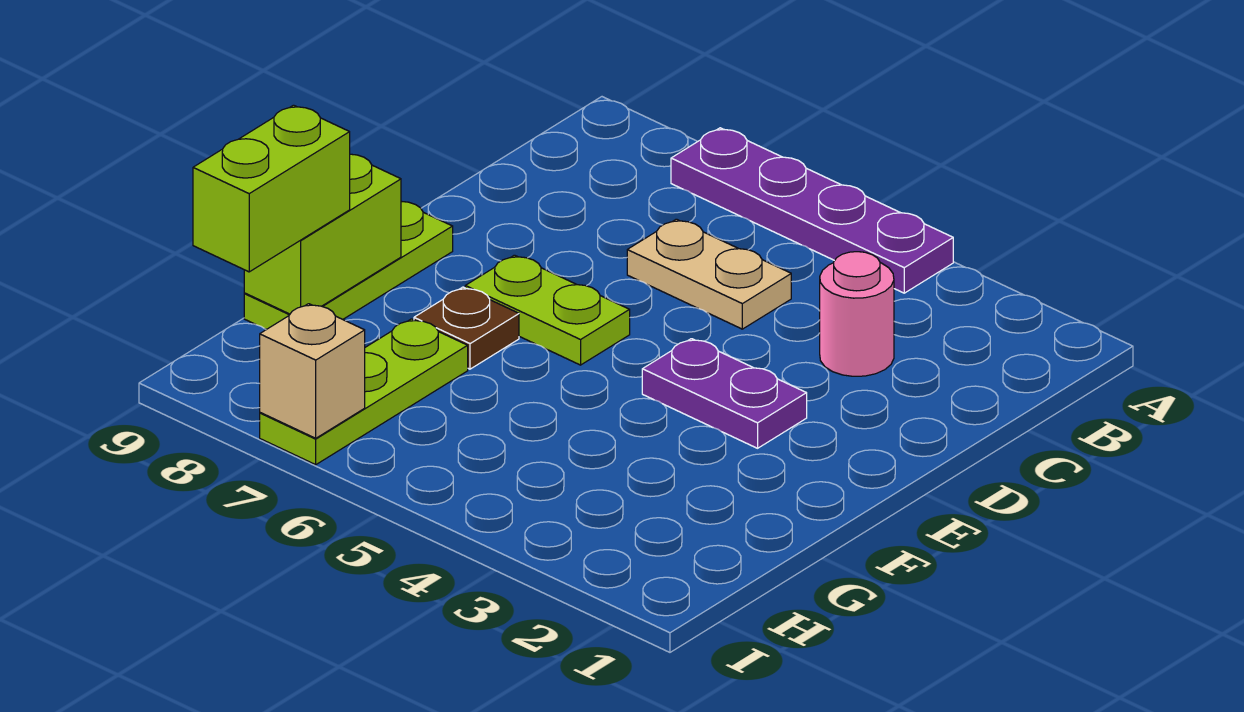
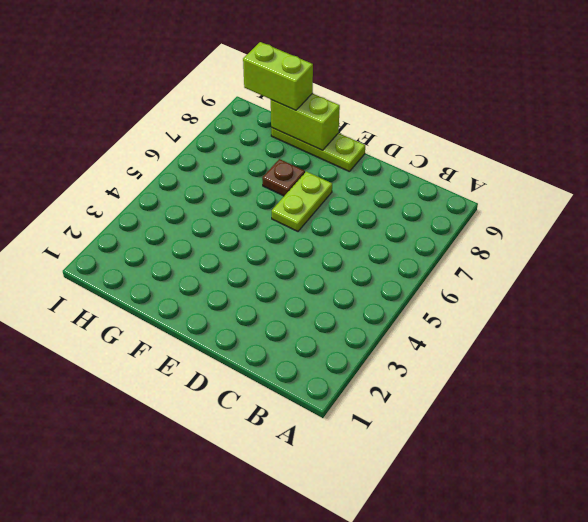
none -> purple plate A4:A7 level 1
none -> pink round brick C3 level 1

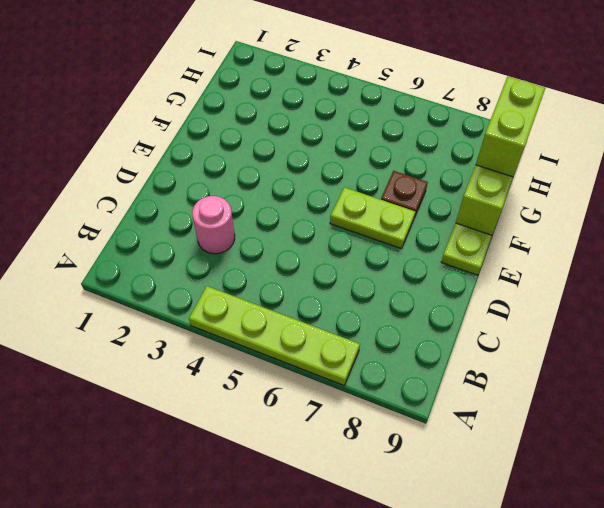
lime plate A4:A7 level 1 -> purple plate A4:A7 level 1
none -> tan plate C5:C6 level 1
none -> purple plate E3:E4 level 1

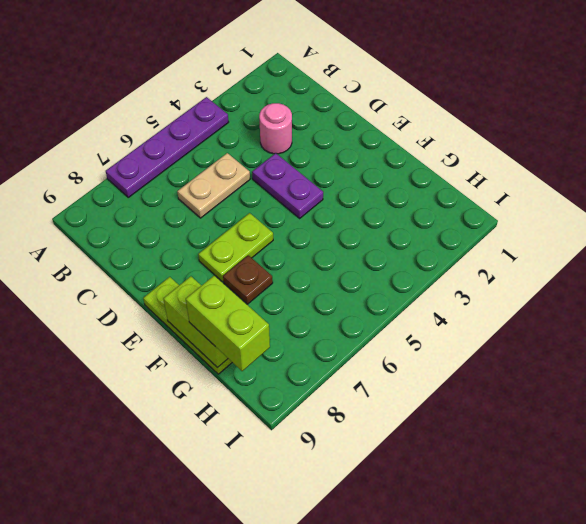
purple plate D4:E4 level 1 -> purple plate E3:E4 level 1
none -> lime plate G7:I7 level 1
none -> tan brick I7 level 2

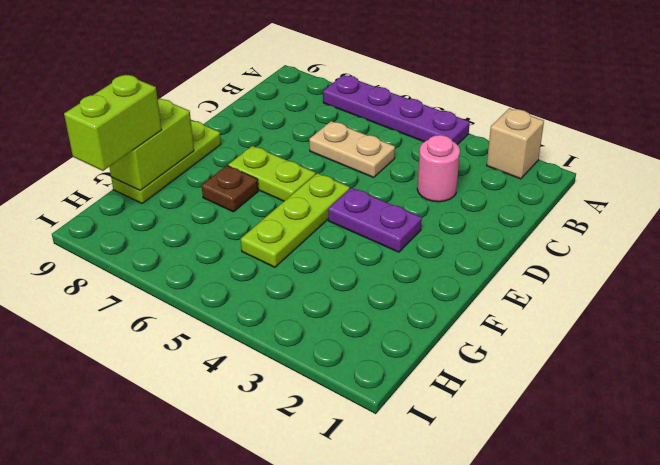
tan brick A2 level 1 -> tan brick I7 level 2
lime plate E5:G5 level 1 -> lime plate G7:I7 level 1

